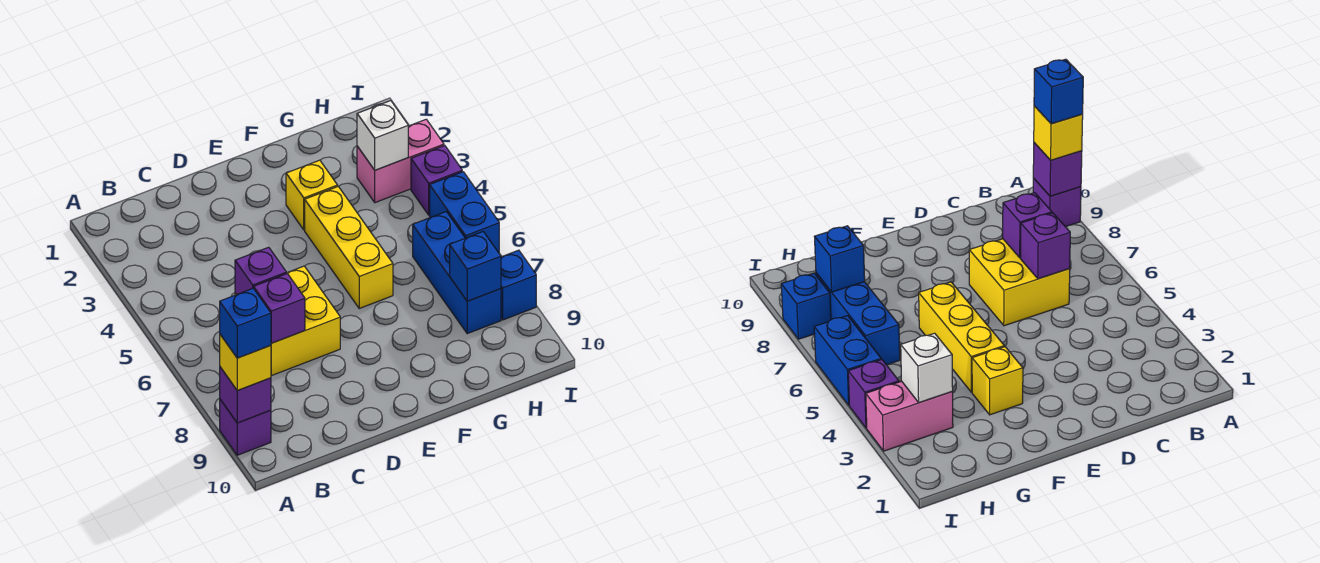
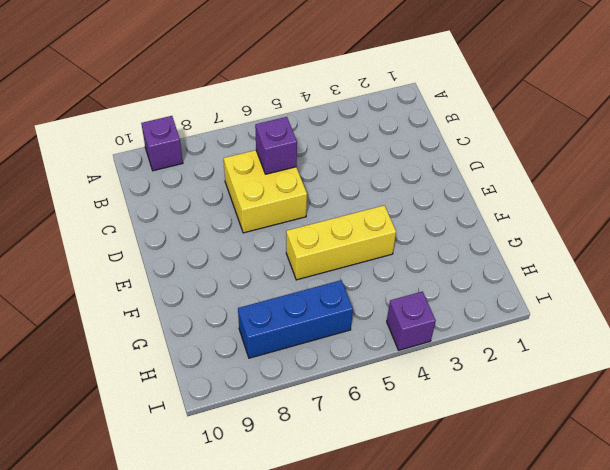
none -> yellow brick F3 level 1
none -> pink brick H3:I3 level 1
none -> blue brick I5:I6 level 1

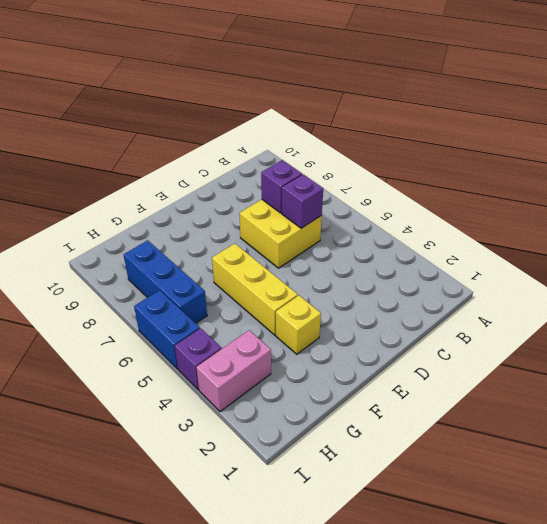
none -> purple brick A9 level 1
none -> blue brick I8 level 1
none -> purple brick A9 level 2

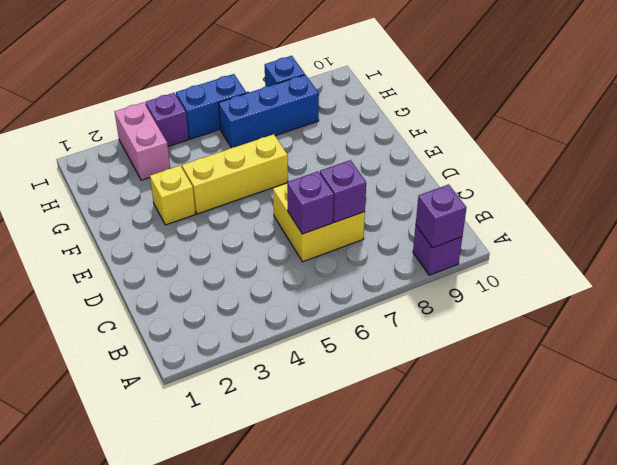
none -> white brick H3 level 2
none -> blue brick H8 level 2
none -> yellow brick A9 level 3

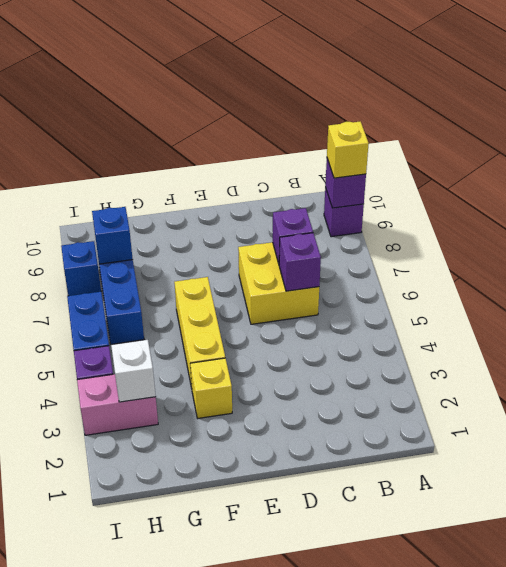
none -> blue brick A9 level 4

